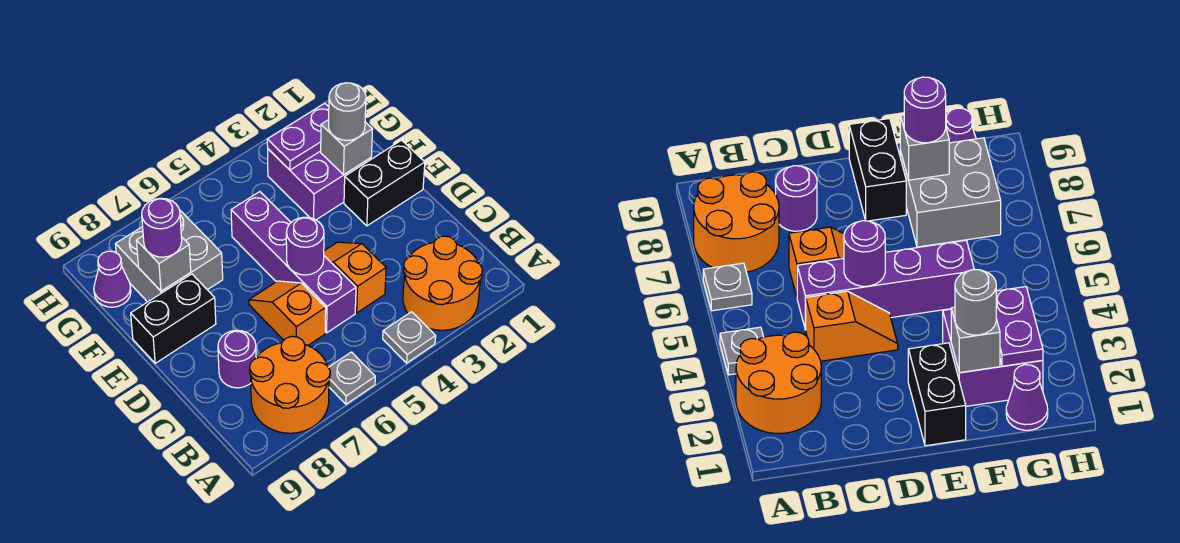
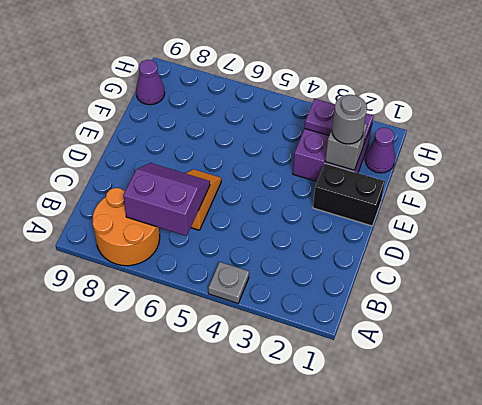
purple slope B6:C7 level 2 top B -> none
none -> orange round brick A2:B3 level 1
none -> grey plate A6 level 1
none -> orange slope C4:D4 level 1 top C

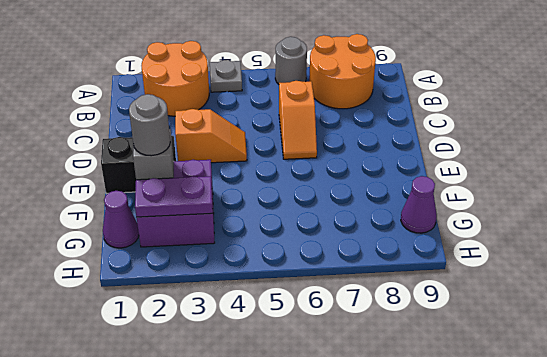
grey round brick A6 level 1 -> grey plate A6 level 1
orange slope D3:D4 level 1 top 3 -> orange slope C4:D4 level 1 top C
none -> purple brick C5:F5 level 1
none -> purple round brick C8 level 1
none -> black brick E8:E9 level 1

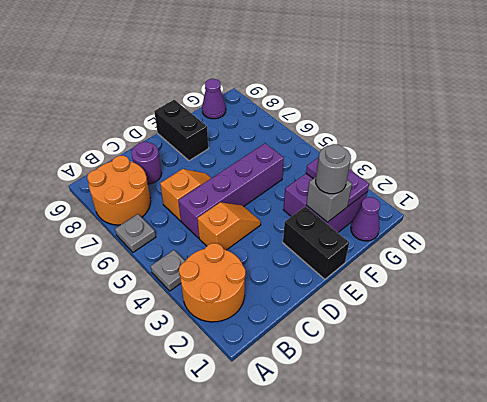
none -> grey brick F7:G8 level 1
none -> purple round brick D5 level 2
none -> grey brick F8 level 2

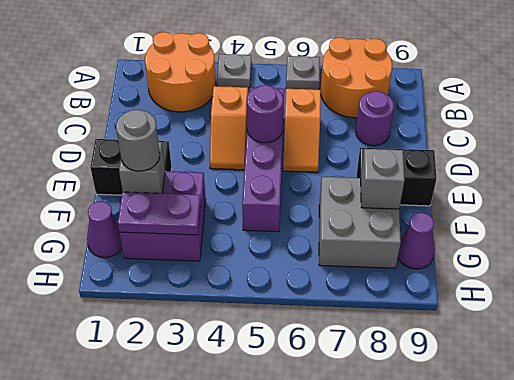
none -> purple round brick F8 level 3

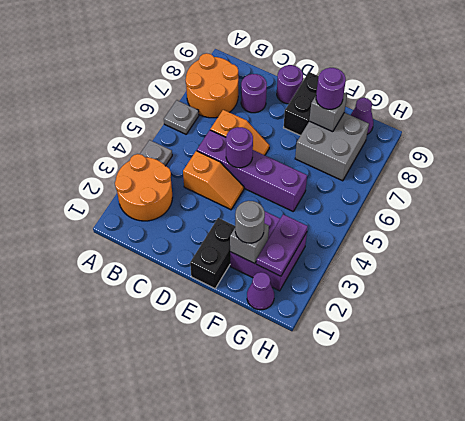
purple round brick D9 level 1 -> none

